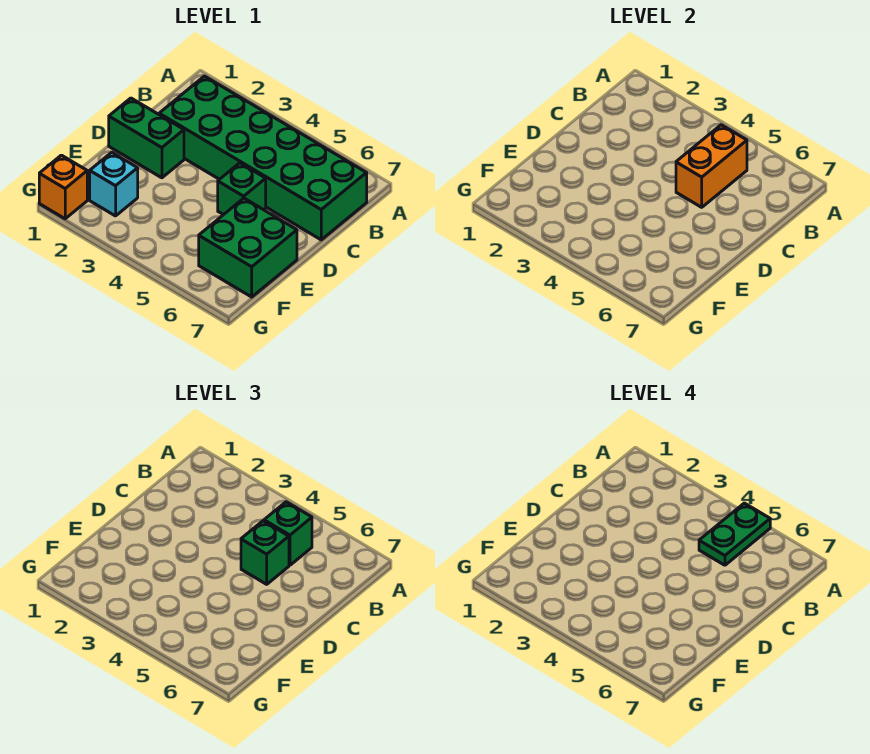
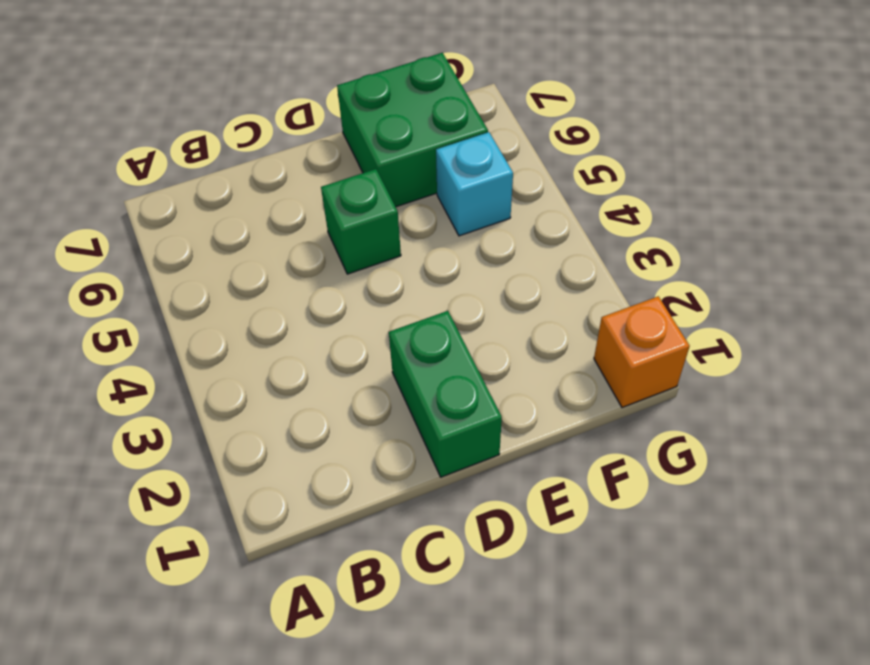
cyan brick F5 level 1 -> cyan brick F2 level 1
none -> green brick B2:C7 level 1
none -> orange brick B5:C5 level 2

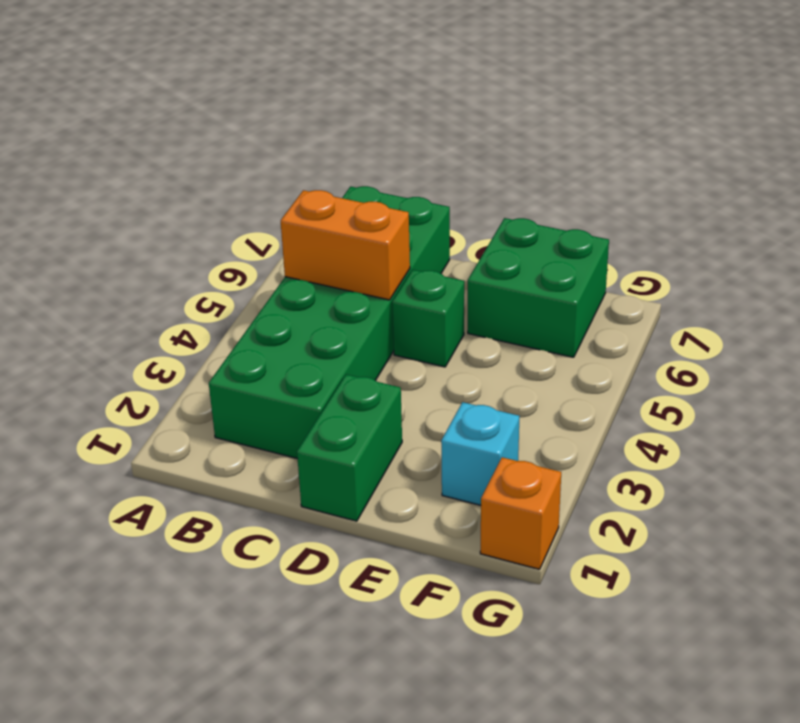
none -> green brick B5 level 3
none -> green brick C5 level 3

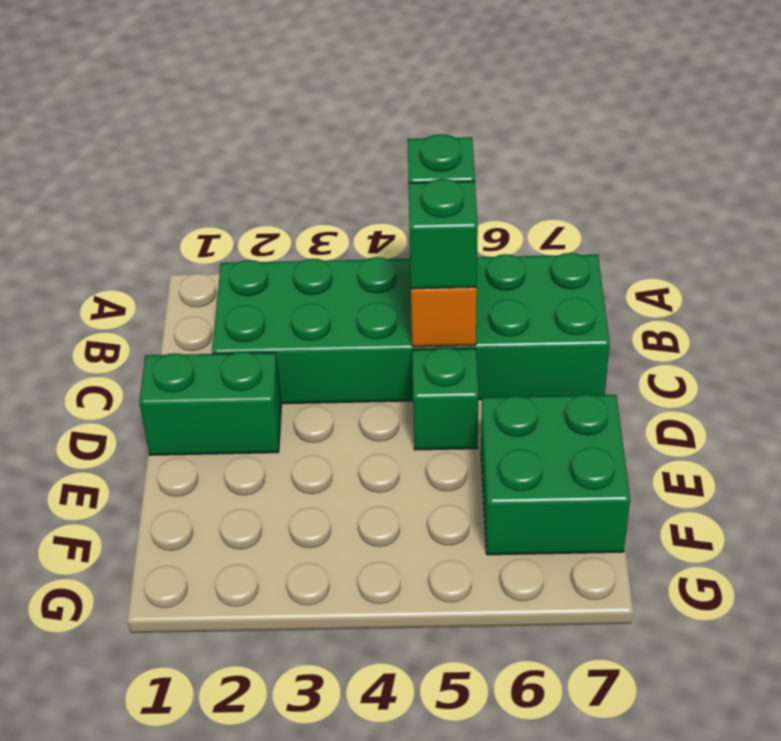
none -> cyan brick F2 level 1
none -> orange brick G1 level 1

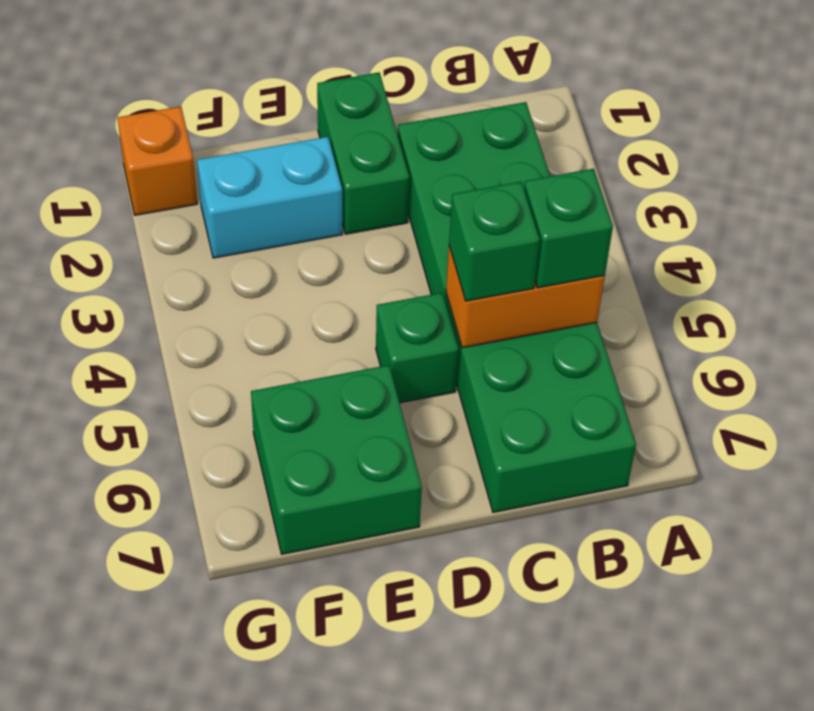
cyan brick E2:F2 level 1 -> cyan brick F2 level 1
none -> green plate A5:B5 level 4

